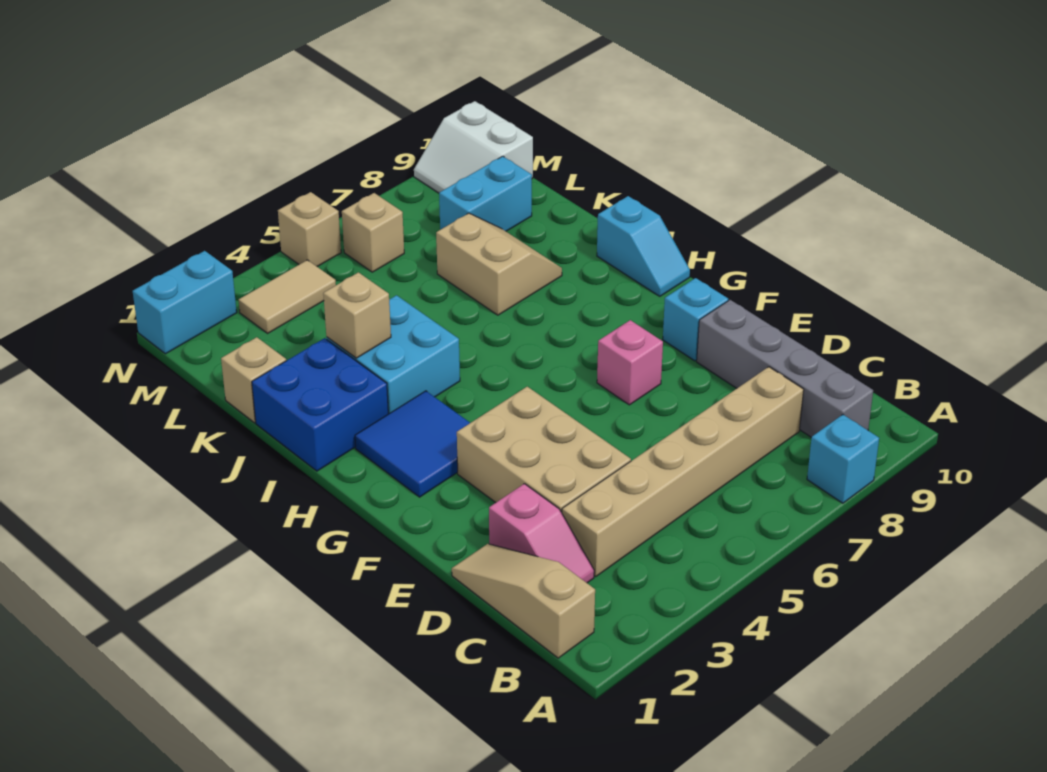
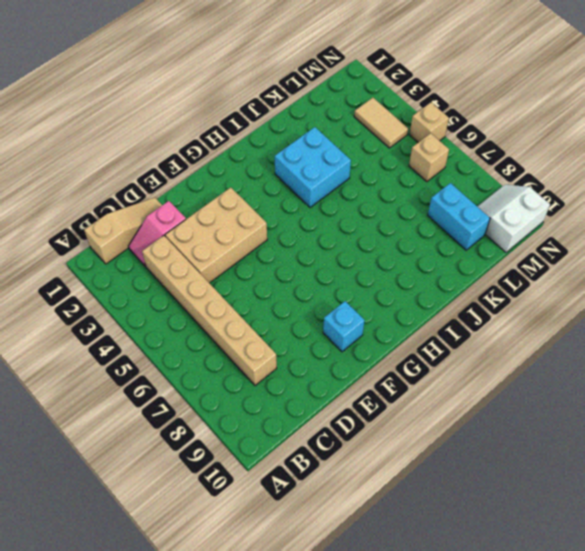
none -> cyan brick A8 level 1
none -> grey brick B9:E9 level 1
none -> pink brick F7 level 1

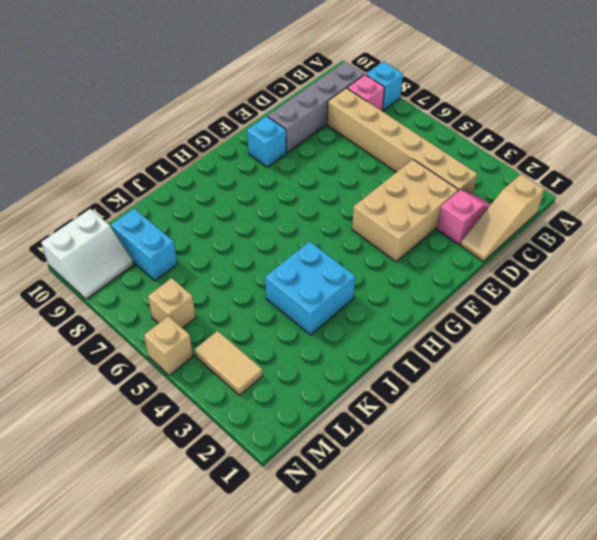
pink brick B8 level 1 -> pink brick F7 level 1
none -> blue tile G2:H3 level 1
none -> cyan slope H10:I10 level 1 top I
none -> blue brick I1:J2 level 1

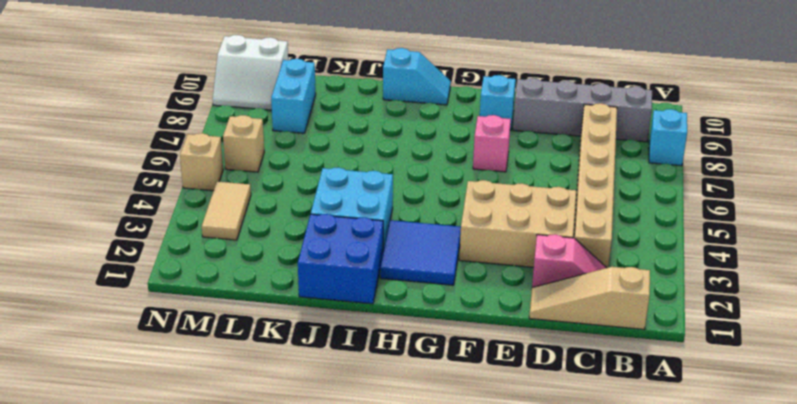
none -> tan slope J7:K8 level 1 top 7
none -> tan brick K1 level 1
none -> cyan brick N1:N2 level 1

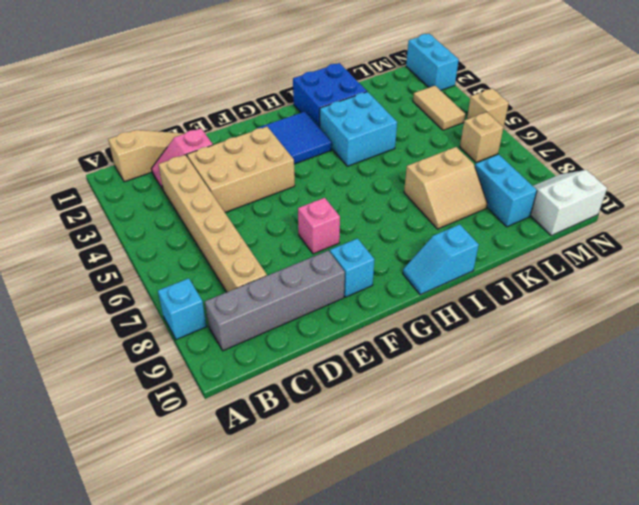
none -> tan brick K1 level 1
none -> tan brick J3 level 2

